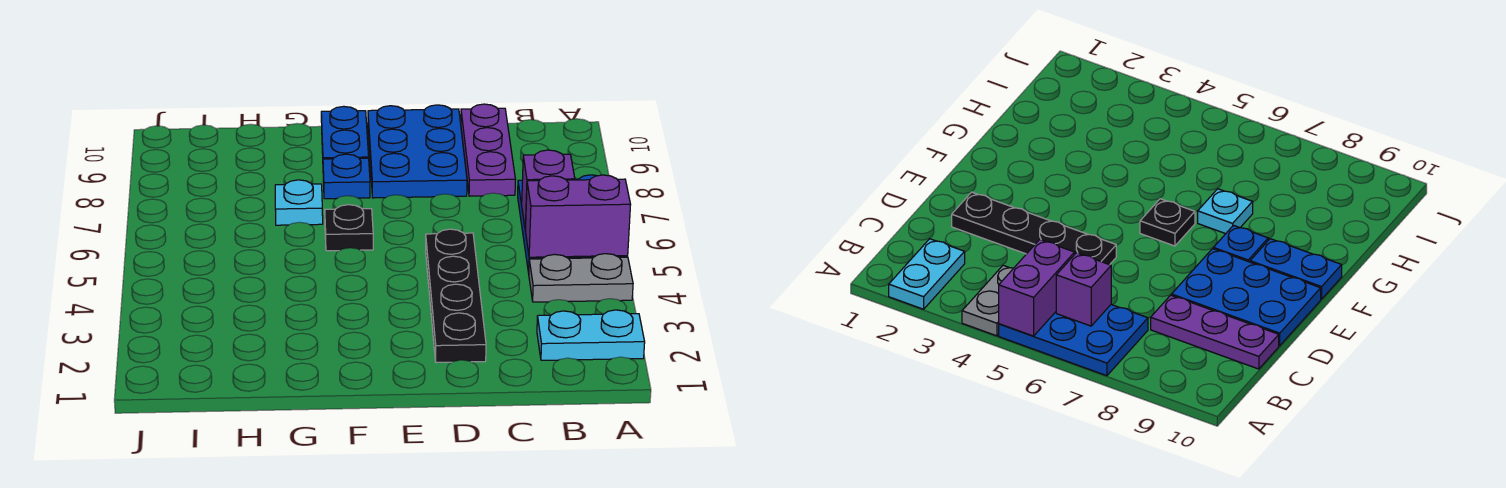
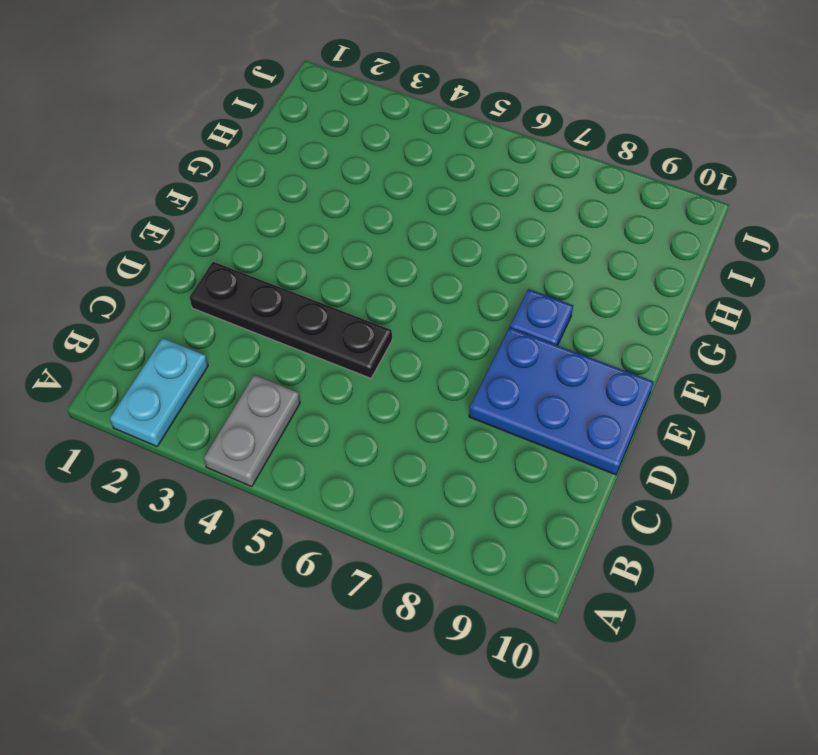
none -> blue plate A5:B7 level 1
none -> purple plate C8:C10 level 1
none -> black plate F6 level 1

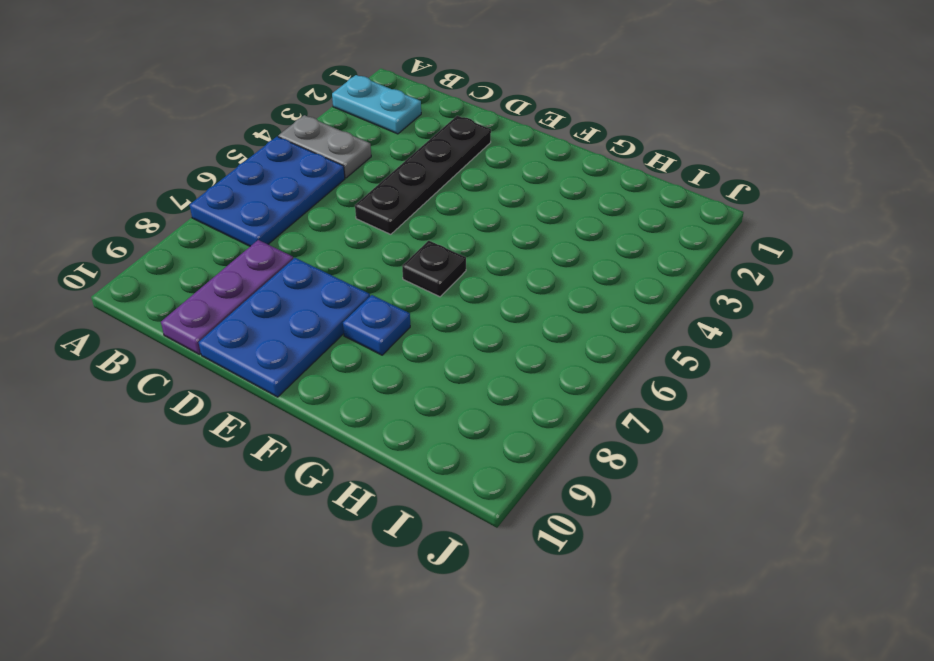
none -> blue plate F9:F10 level 1
none -> cyan plate G7 level 1
none -> purple brick A5:B5 level 2

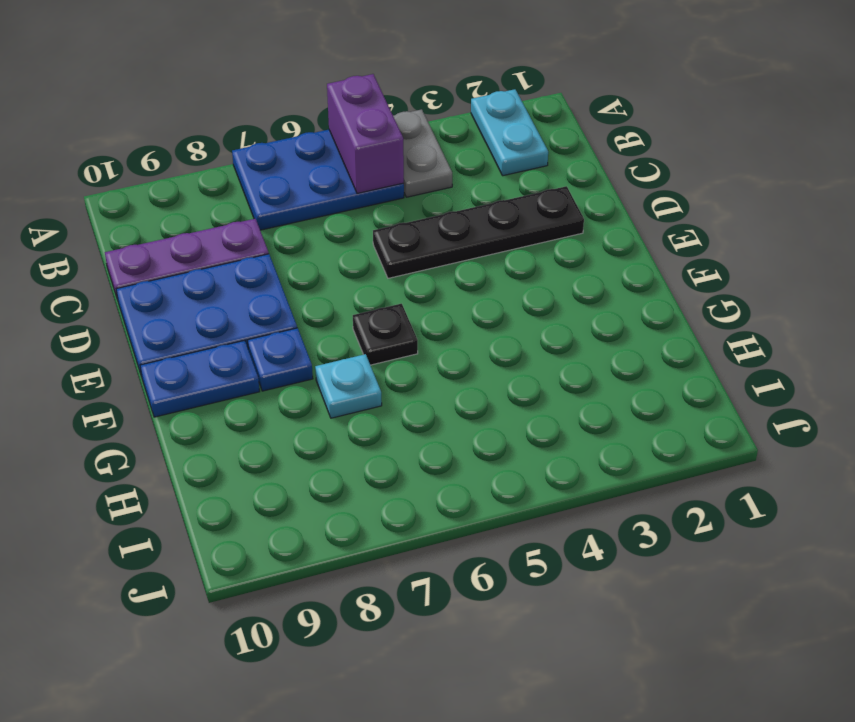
none -> purple brick B6 level 2

